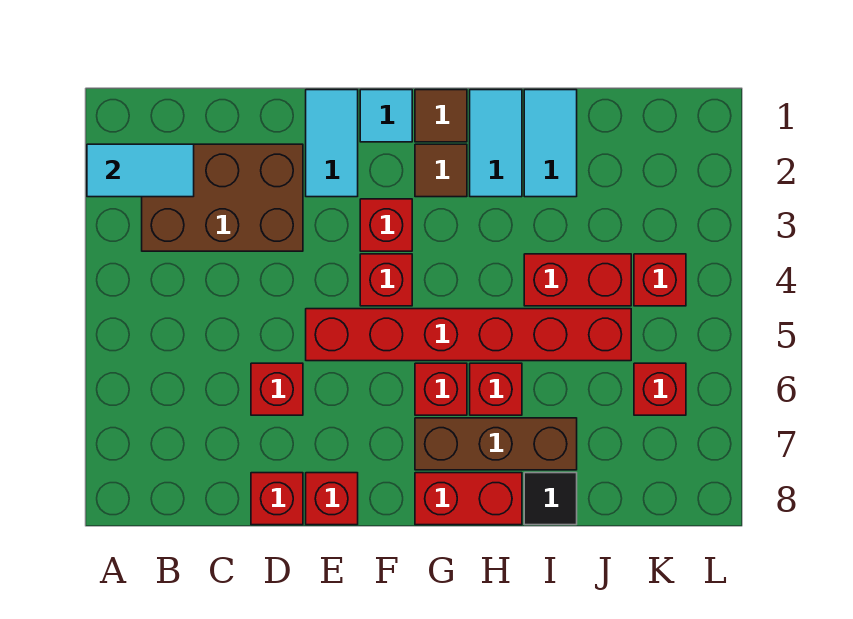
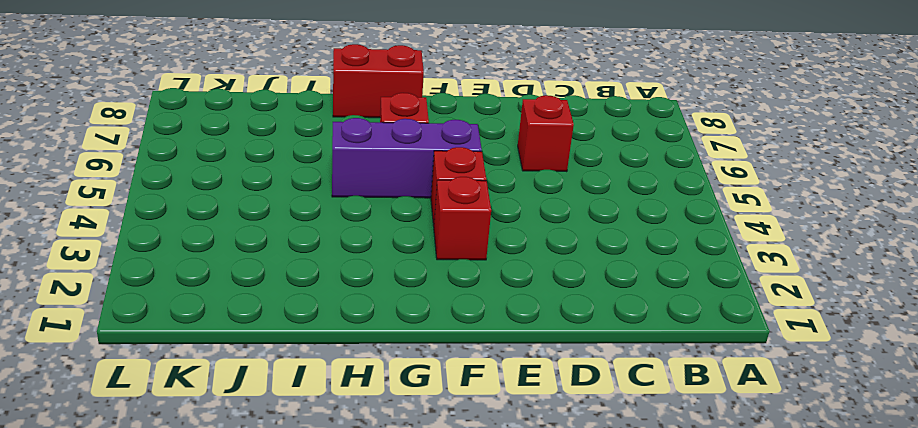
purple brick F5:H5 level 1 -> red brick E5:J5 level 1
none -> brown brick B2:D3 level 1
none -> red brick D8 level 1
none -> cyan tile E1:E2 level 1

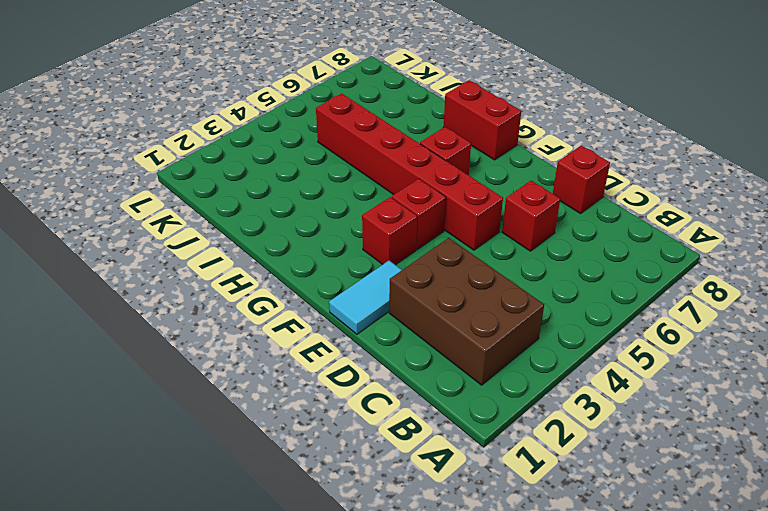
none -> red brick E8 level 1
none -> cyan tile F1 level 1
none -> brown tile G1 level 1

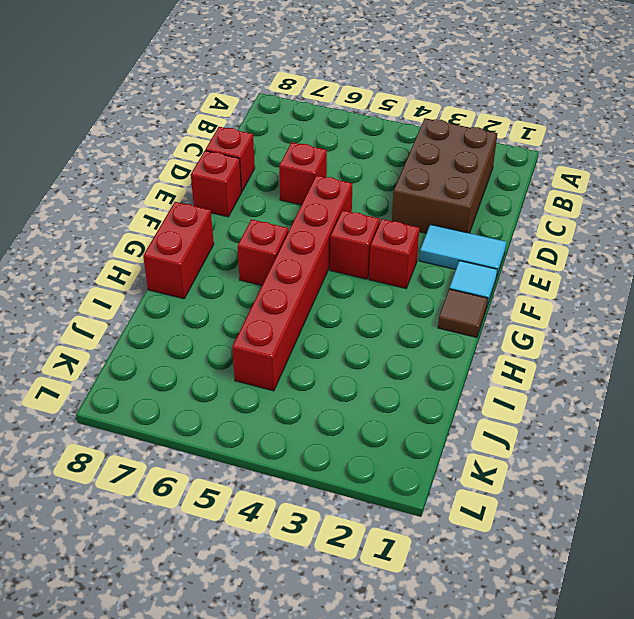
none -> brown tile G2 level 1
none -> brown brick G7:I7 level 1
none -> cyan tile H1:H2 level 1

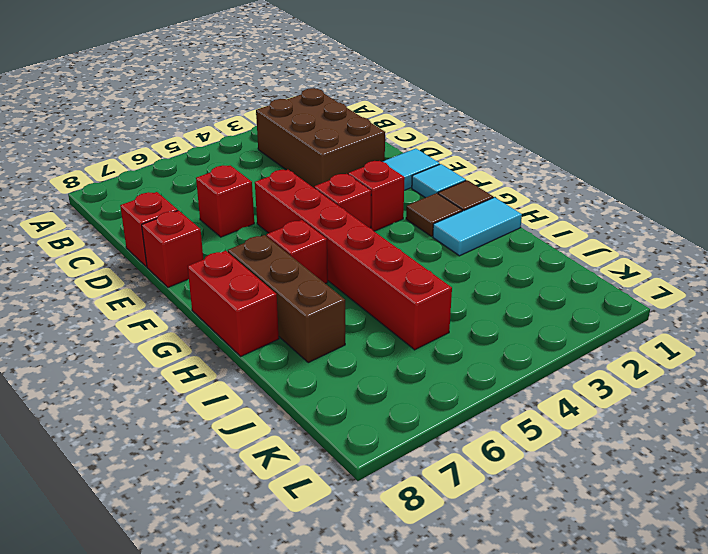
none -> red brick H6 level 1
none -> cyan tile I1:I2 level 1
none -> red brick I4:J4 level 1

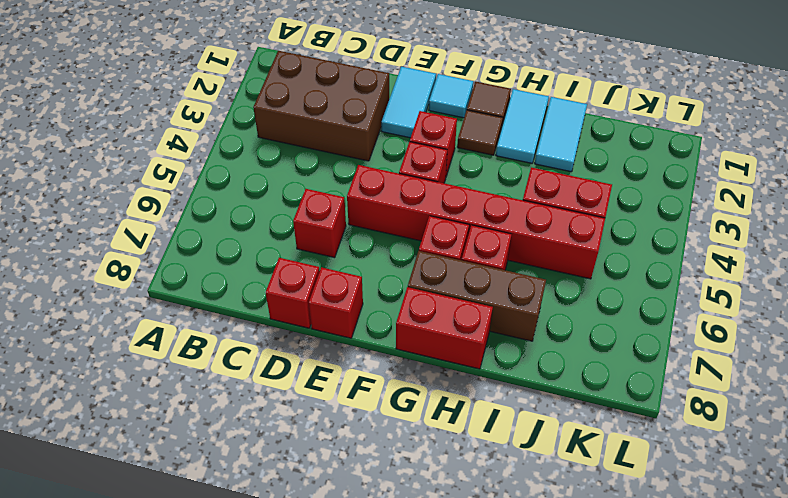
none -> black tile I8 level 1
none -> red brick K4 level 1
none -> red brick K6 level 1

